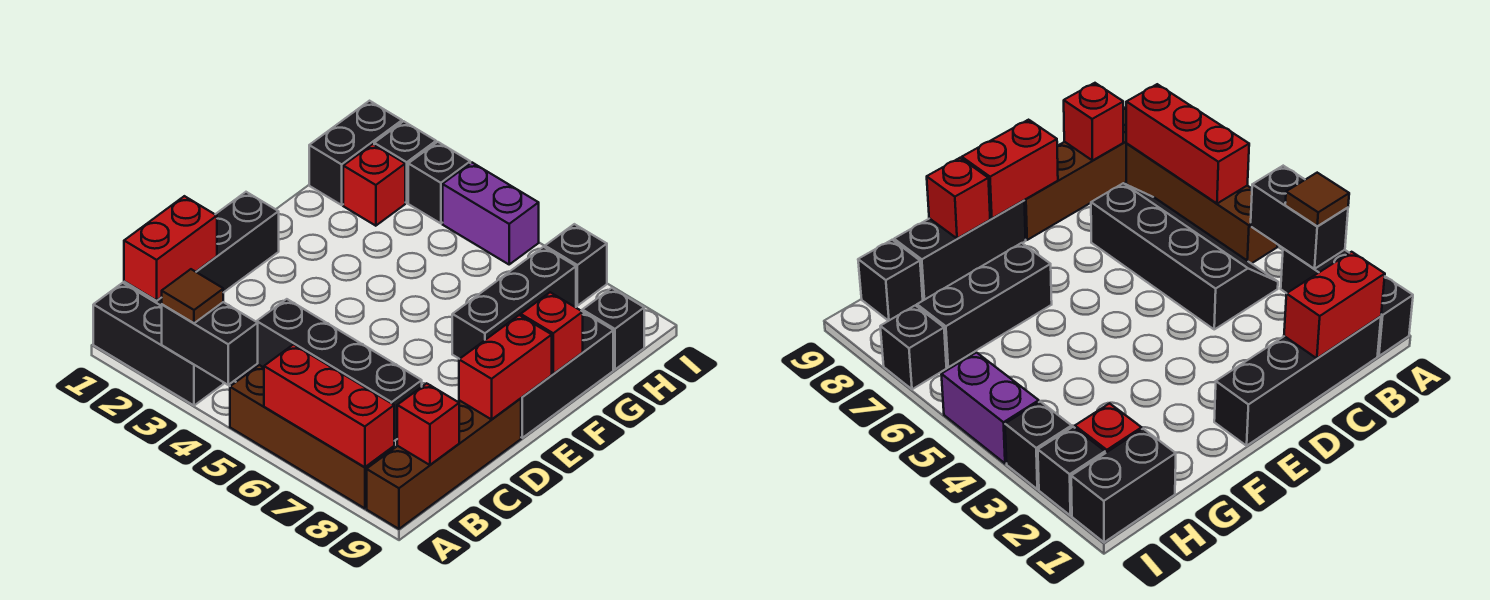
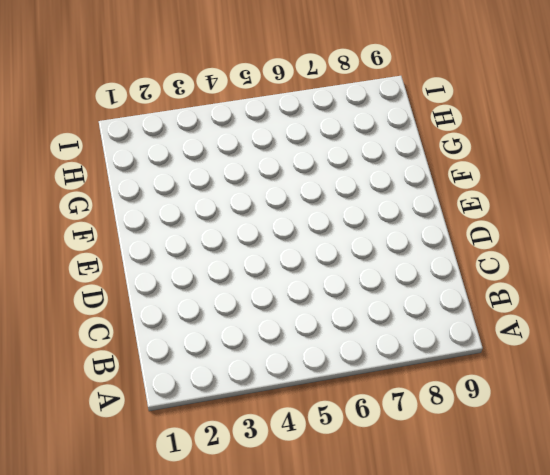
none -> black brick A1:A3 level 1
none -> brown brick A5:A8 level 1
none -> brown brick A9:D9 level 1

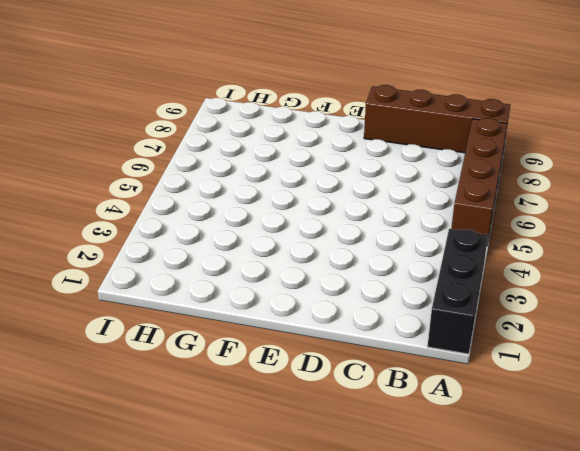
none -> black brick B1:E1 level 1
none -> black slope B4:C7 level 1 top C
none -> black brick E9:G9 level 1

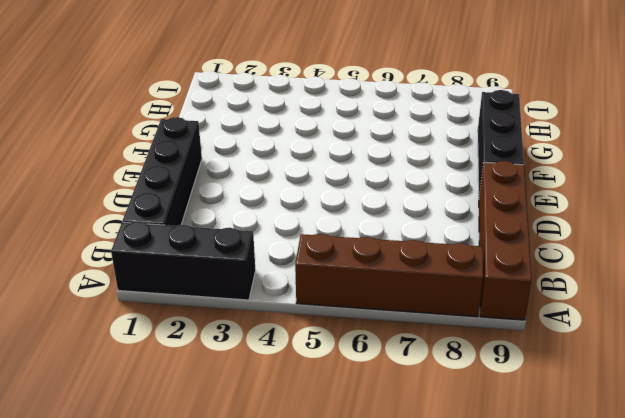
none -> black slope B4:C7 level 1 top C
none -> black brick F7:H7 level 1
none -> black brick H1:I1 level 1

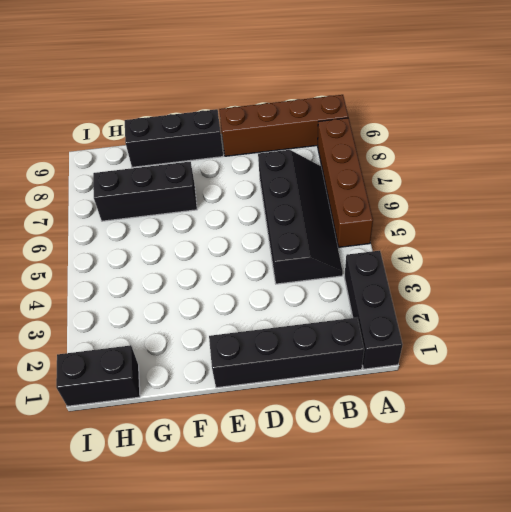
none -> red brick H2 level 1
none -> black brick H9 level 1
none -> black brick I2 level 1

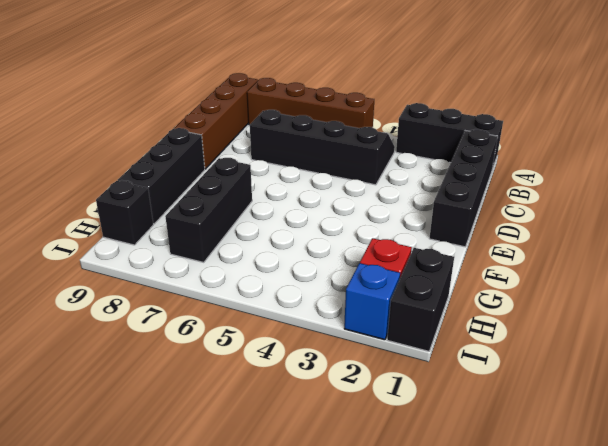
blue brick I2 level 1 -> black brick I2 level 1
none -> black brick I3 level 1
none -> purple brick I4:I5 level 1
none -> black brick I7 level 1

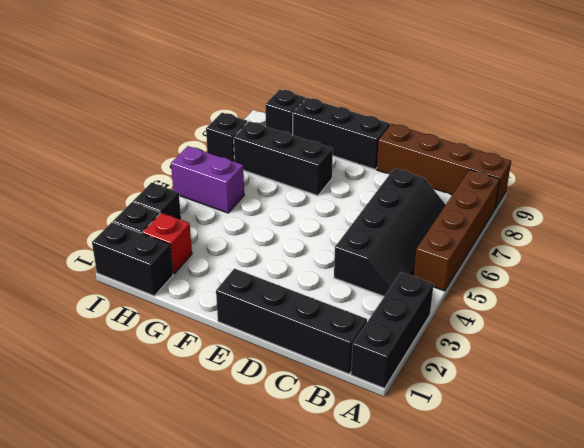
purple brick H5:I5 level 1 -> purple brick I4:I5 level 1
none -> black brick A3:A4 level 2
none -> red brick A6:A8 level 2
none -> red brick B1:C1 level 2

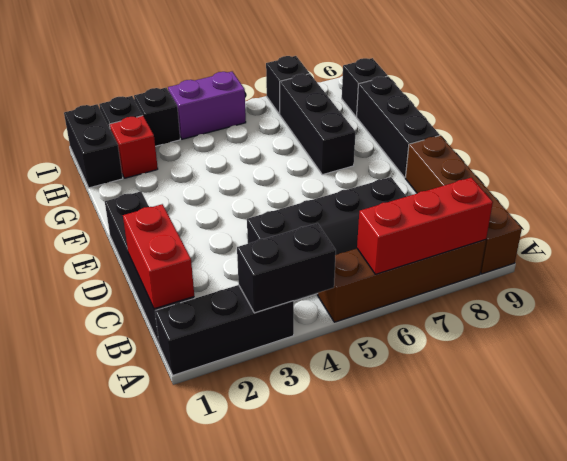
none -> red brick B9 level 2
none -> red brick D9:E9 level 2
none -> red brick F9 level 2

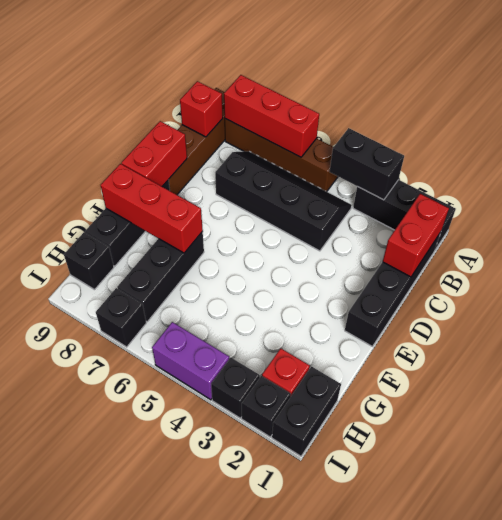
red brick F7:F9 level 2 -> red brick F9 level 2
none -> brown tile A3 level 3

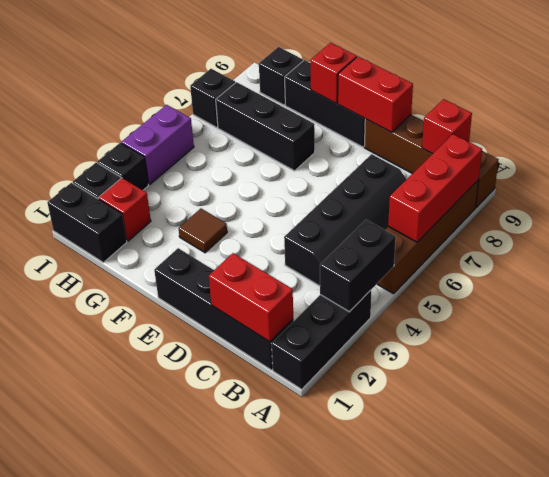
brown tile F3 level 1 -> brown tile A3 level 3

